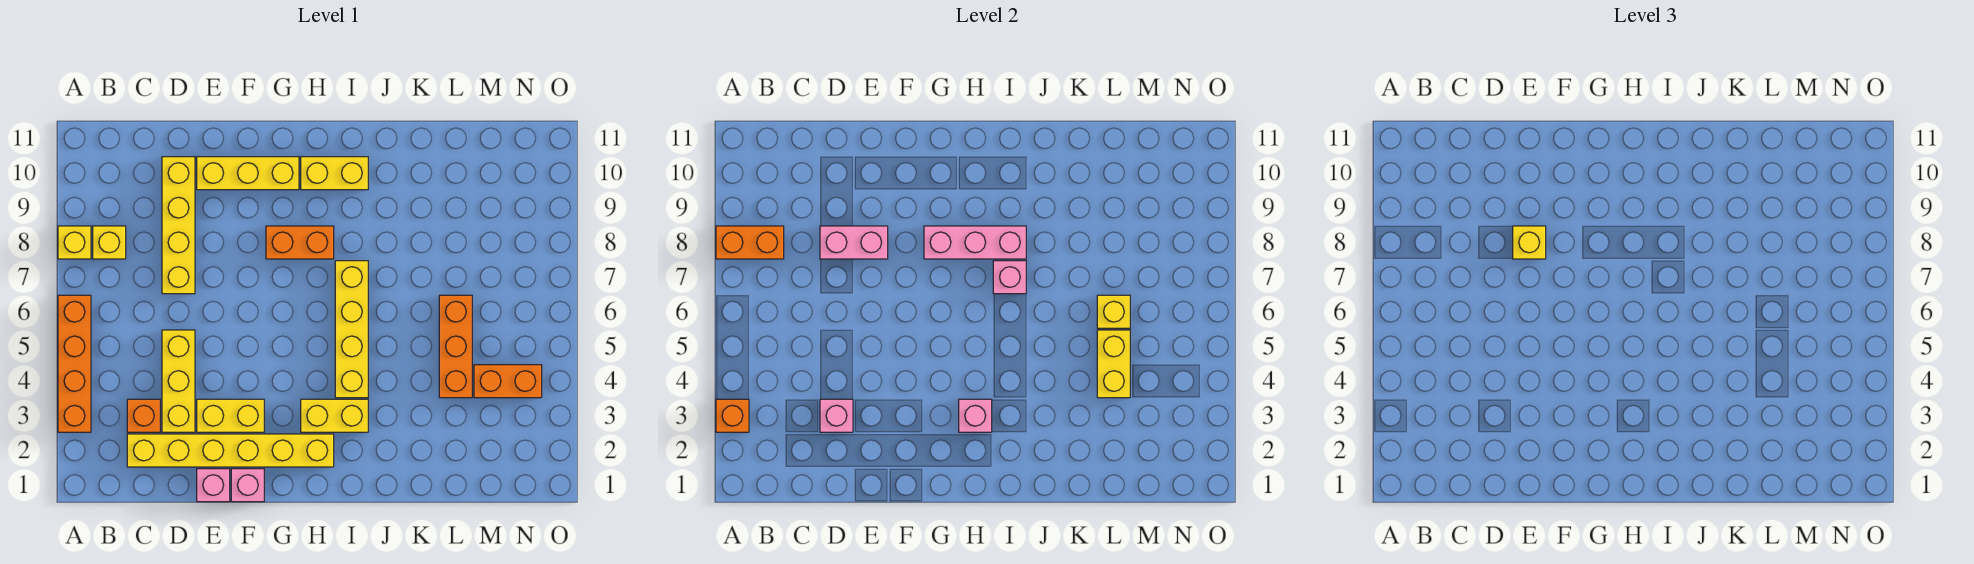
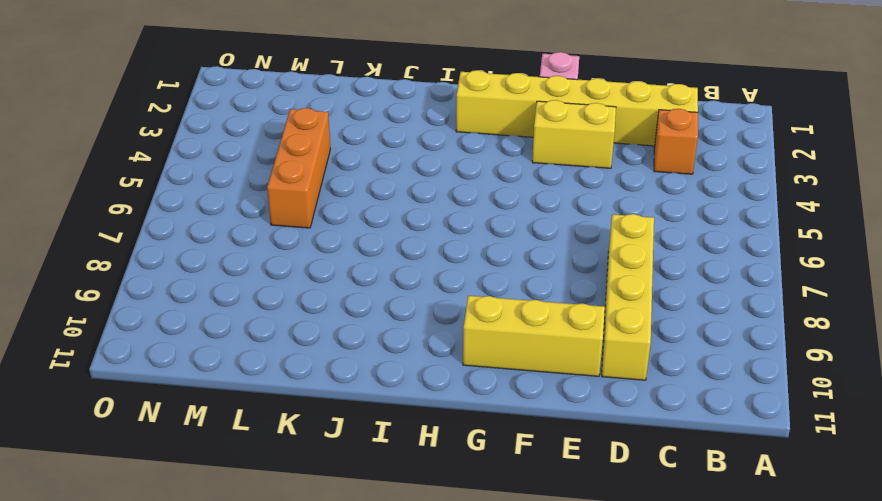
none -> orange brick A3:A6 level 1
none -> yellow brick A8 level 1
none -> yellow brick B8 level 1

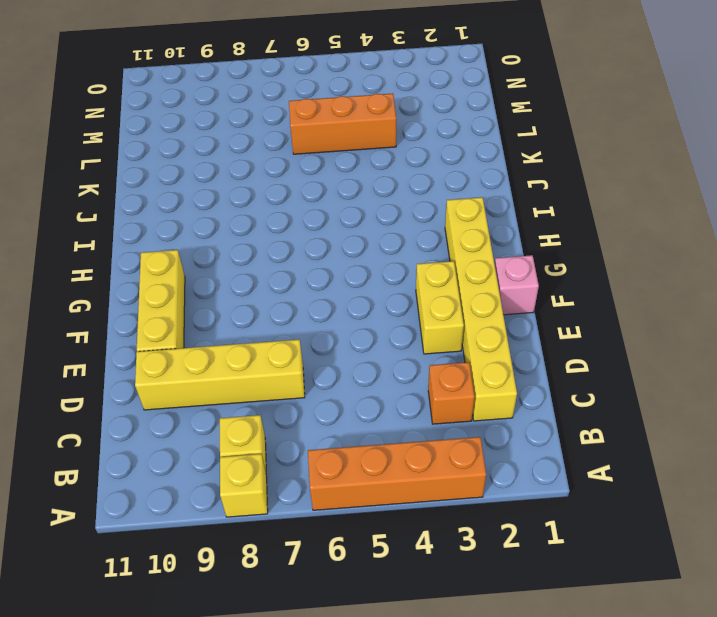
none -> yellow brick D3:D5 level 1
none -> pink brick E1 level 1
none -> orange brick G8:H8 level 1

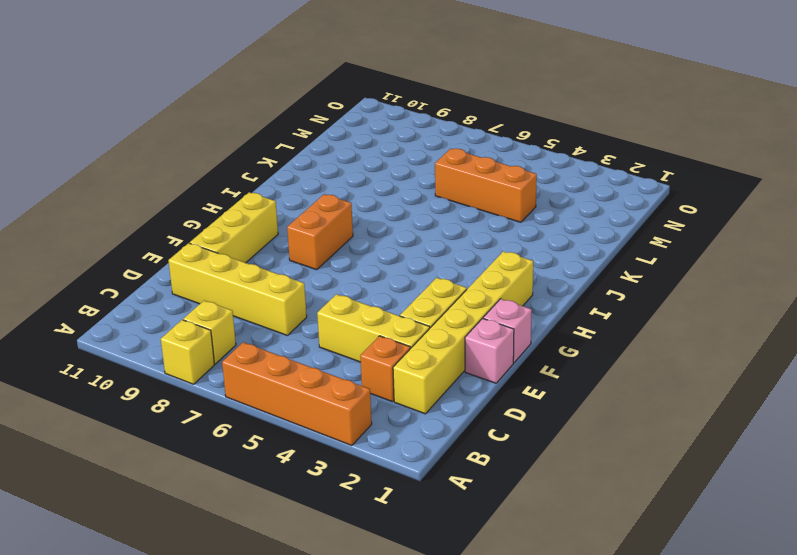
none -> yellow brick H3:I3 level 1
none -> yellow brick H10:I10 level 1
none -> yellow brick I4:I7 level 1

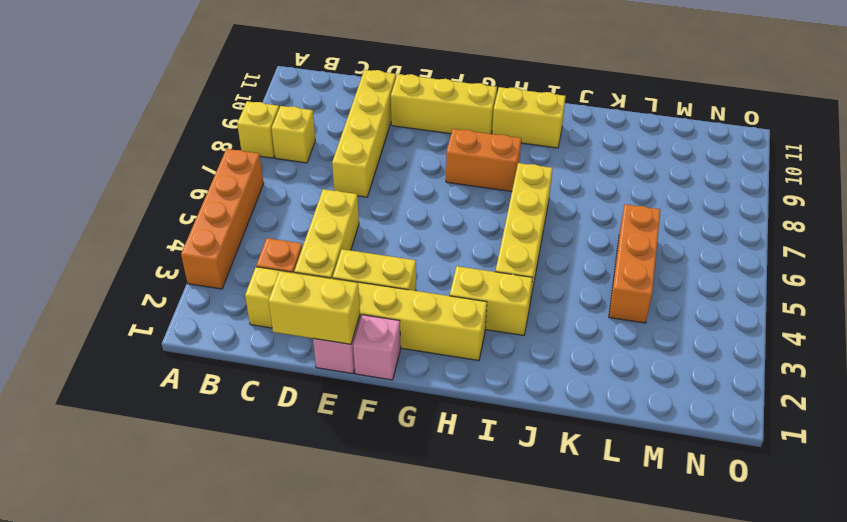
yellow brick D1:E1 level 2 -> yellow brick L4:L5 level 2
none -> orange brick M4:N4 level 1
none -> orange brick A3 level 2
none -> orange brick A8:B8 level 2

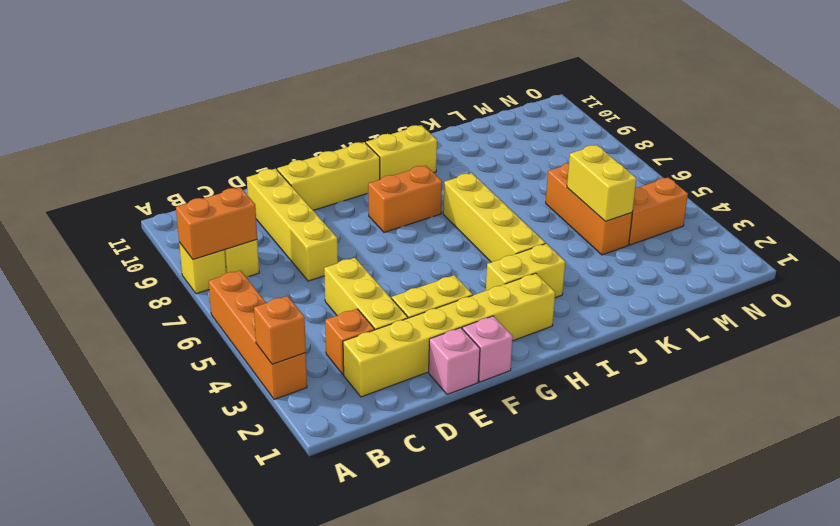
none -> pink brick D3 level 2
none -> pink brick D8:E8 level 2
none -> pink brick G8:I8 level 2

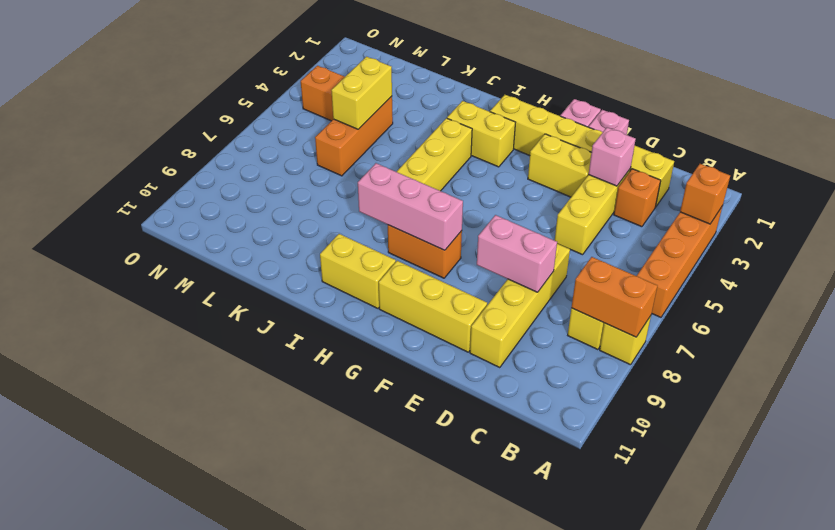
none -> pink brick H3 level 2
none -> pink brick I7 level 2
none -> yellow brick L6 level 2

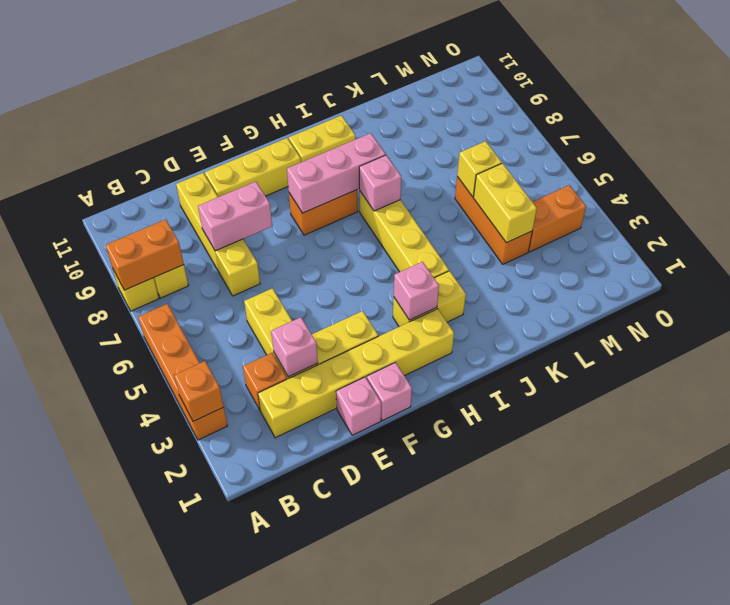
none -> yellow brick E8 level 3

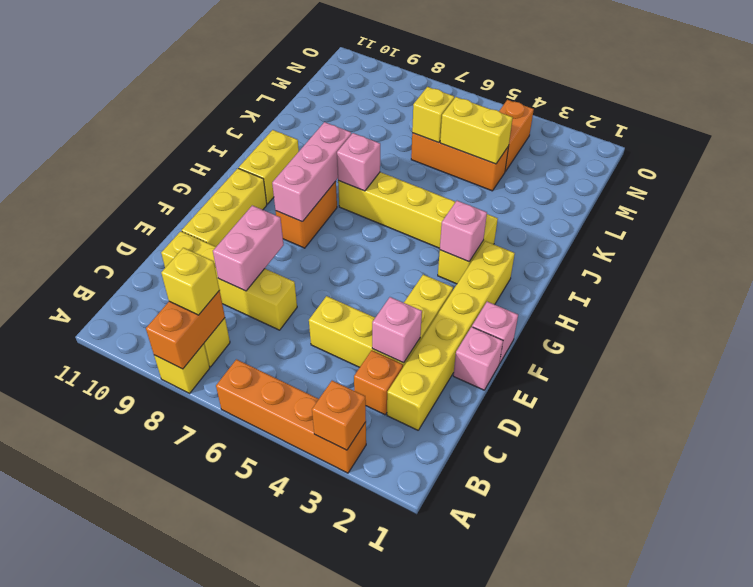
yellow brick B8 level 3 -> yellow brick E8 level 3

